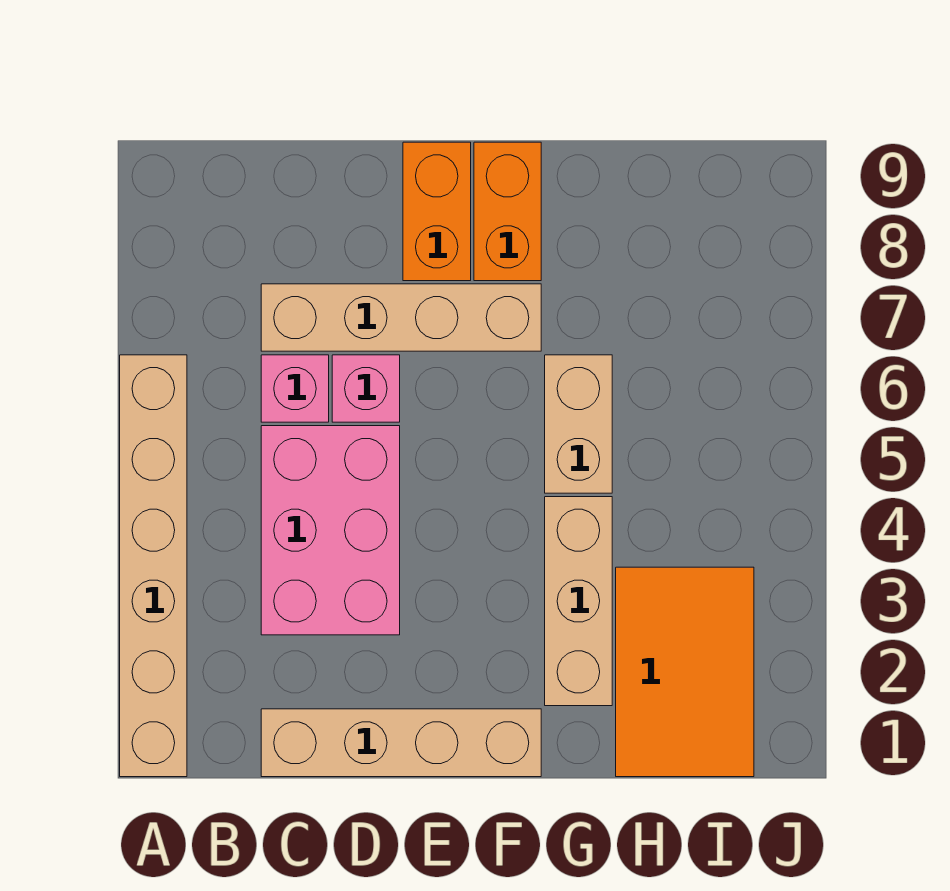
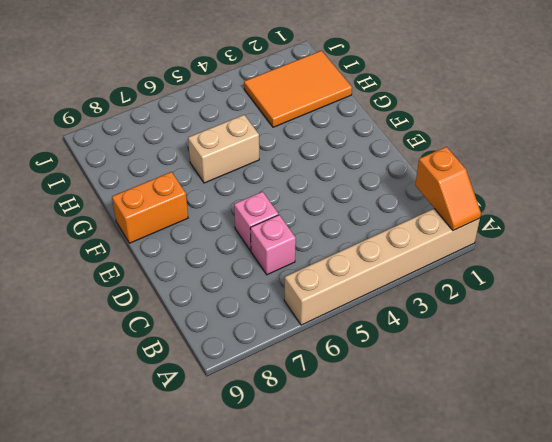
orange slope A1:B1 level 2 top B -> none
none -> tan brick C1:F1 level 1
none -> pink brick C3:D5 level 1

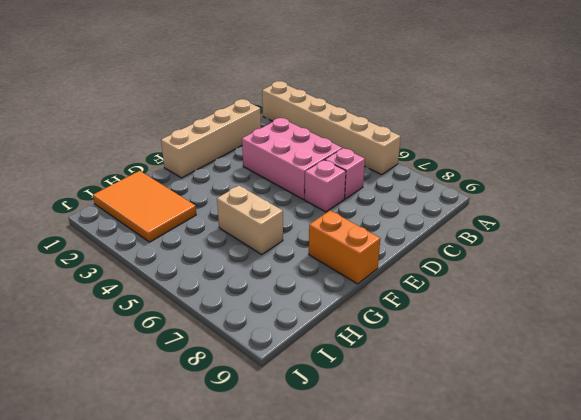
none -> tan brick C7:F7 level 1
none -> orange brick E8:E9 level 1

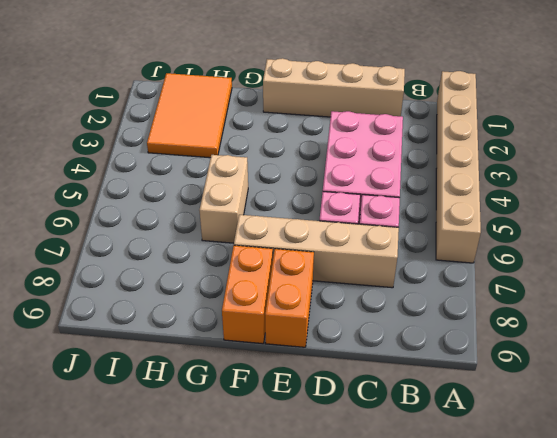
none -> tan brick G2:G4 level 1

